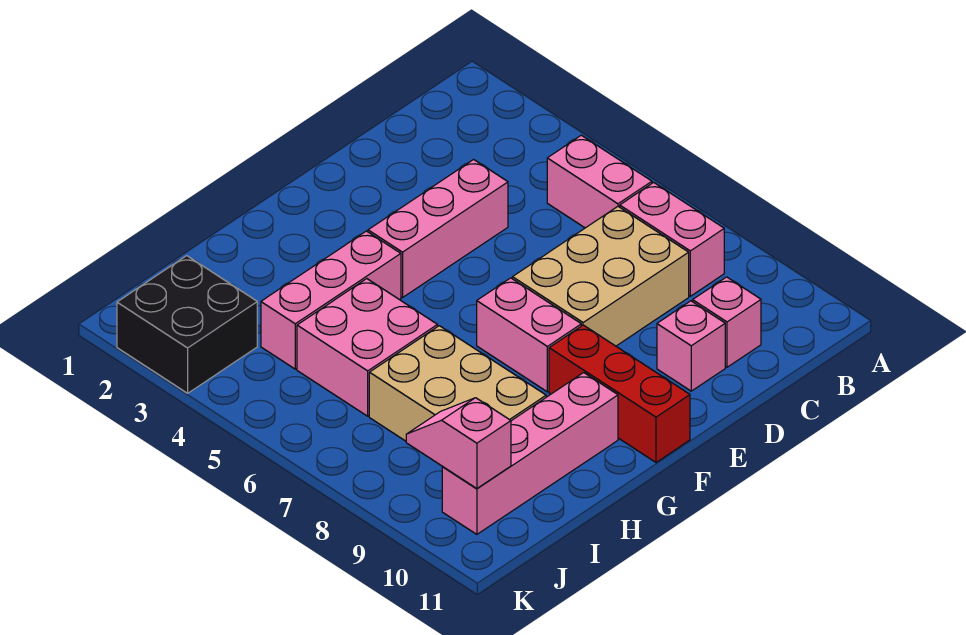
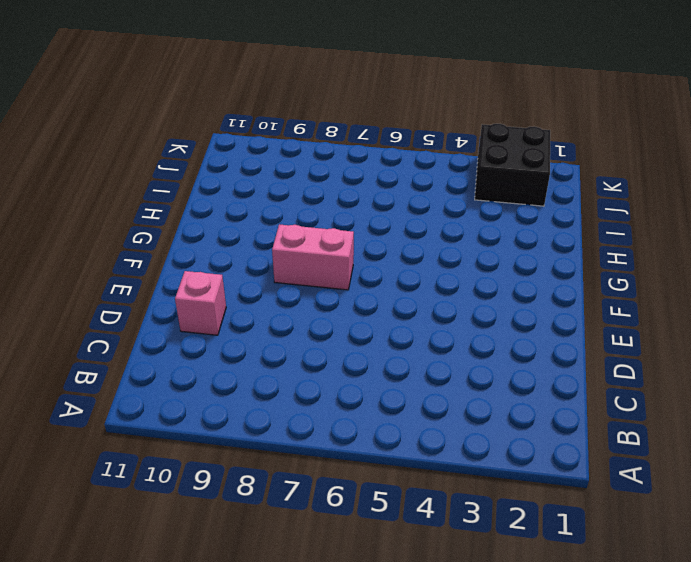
none -> pink brick B5:B6 level 1
none -> pink brick B7:B8 level 1
none -> tan brick C7:E8 level 1

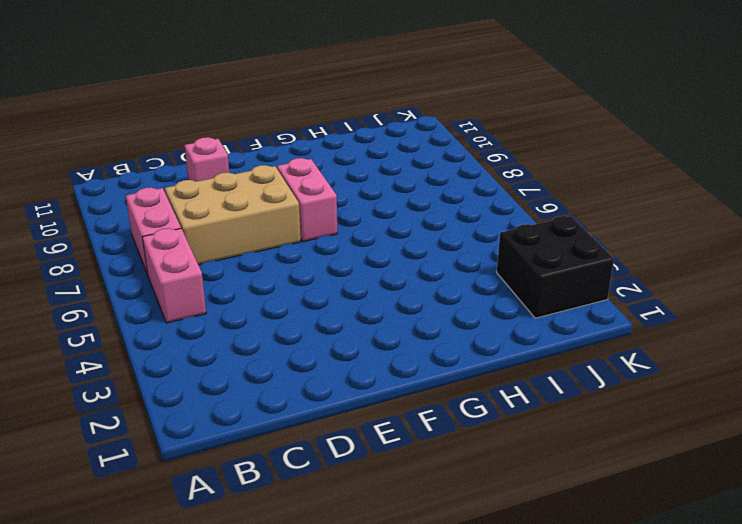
none -> pink brick C10 level 1
none -> pink brick D4:F4 level 1
none -> red brick F9:F11 level 1

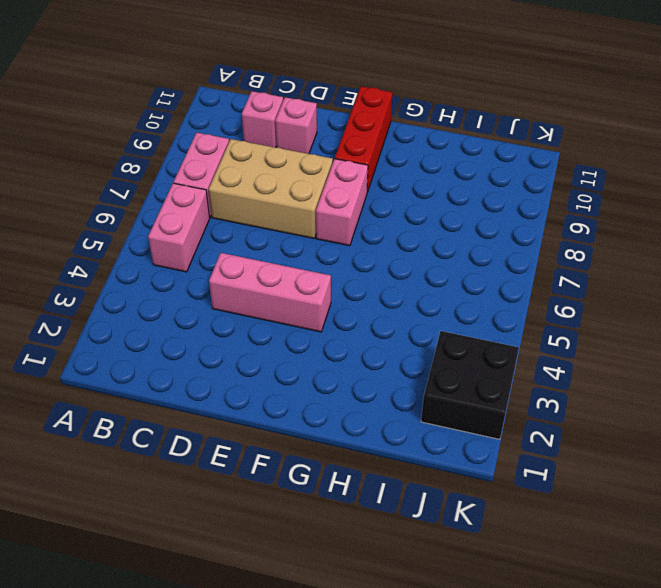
none -> pink brick G4:I4 level 1
none -> pink brick G10:J10 level 1
none -> pink brick H5:I6 level 1

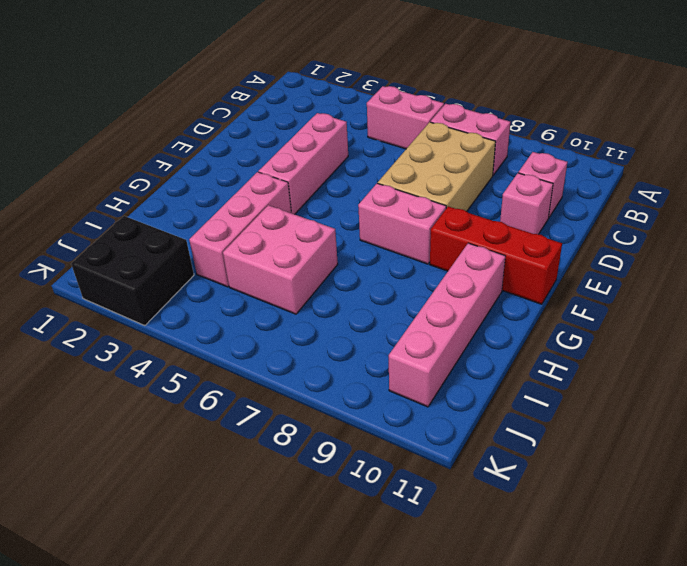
none -> tan brick H7:I9 level 1
none -> pink slope J9:J10 level 2 top 10

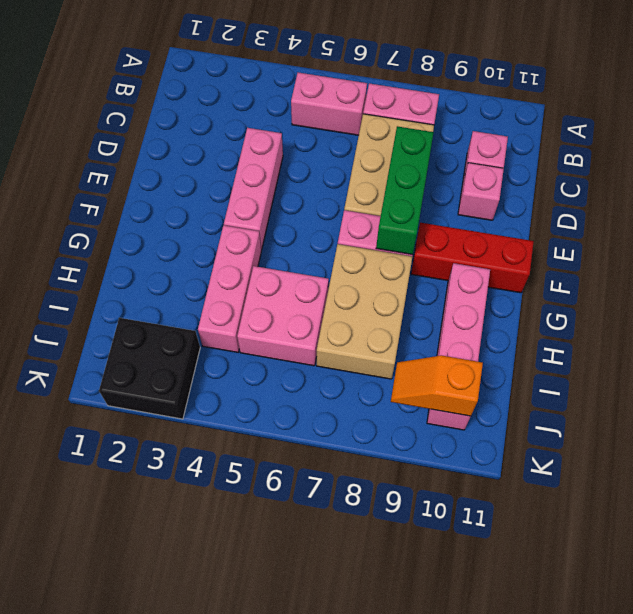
green brick D8:F8 level 2 -> none
tan brick G7:I8 level 1 -> tan brick H7:I9 level 1
orange slope J9:J10 level 2 top 10 -> pink slope J9:J10 level 2 top 10

